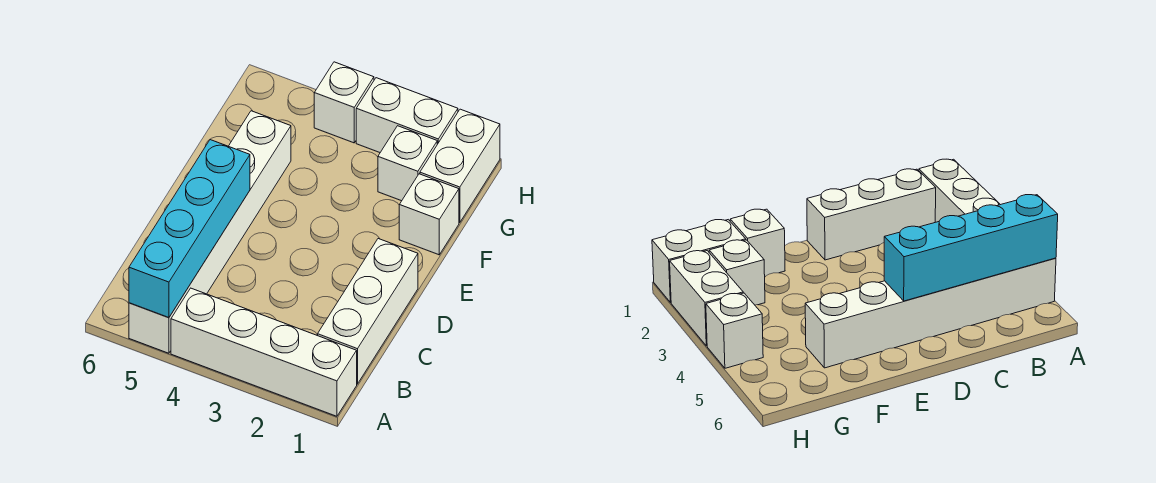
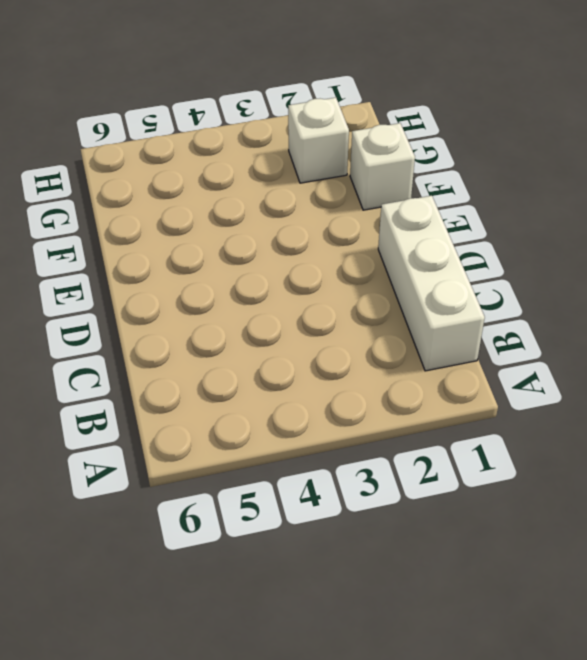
none -> white brick A1:A4 level 1
none -> white brick A5:F5 level 1

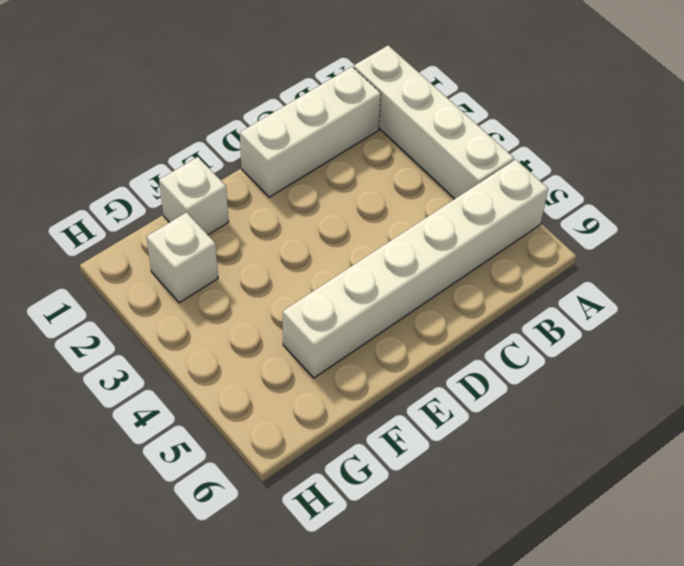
none -> white brick G1:H1 level 1
none -> white brick H2:H3 level 1

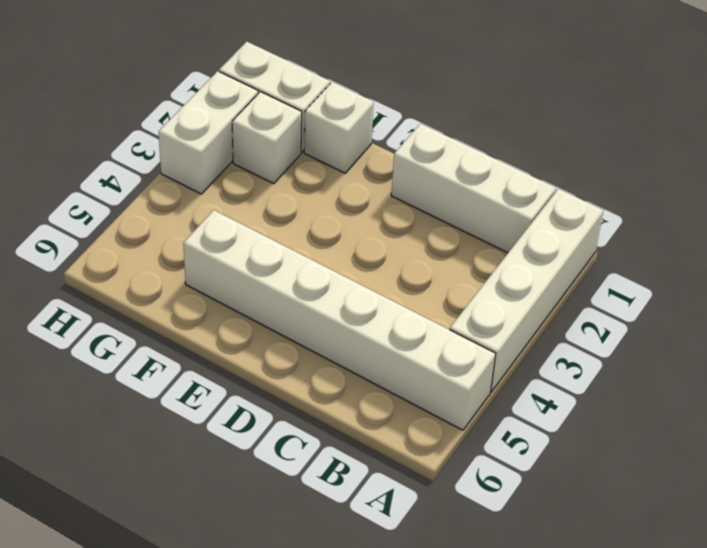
none -> white brick H4 level 1
none -> cyan brick A5:D5 level 2

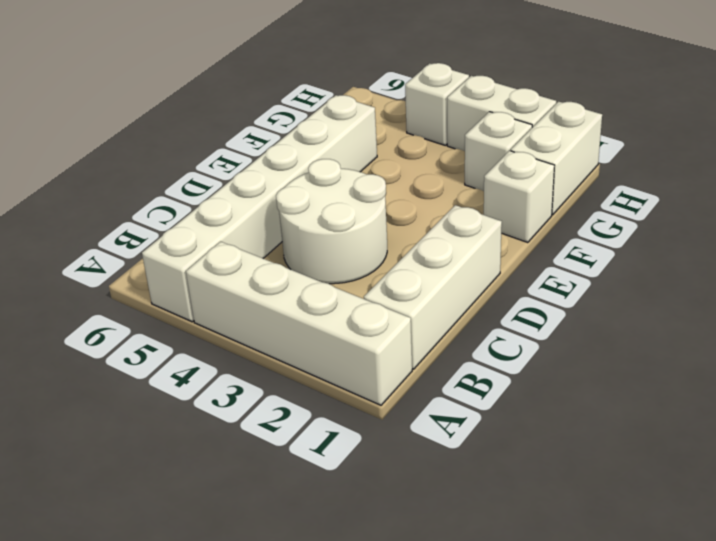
white round brick C3:D4 level 1 -> none
none -> cyan brick A5:D5 level 2

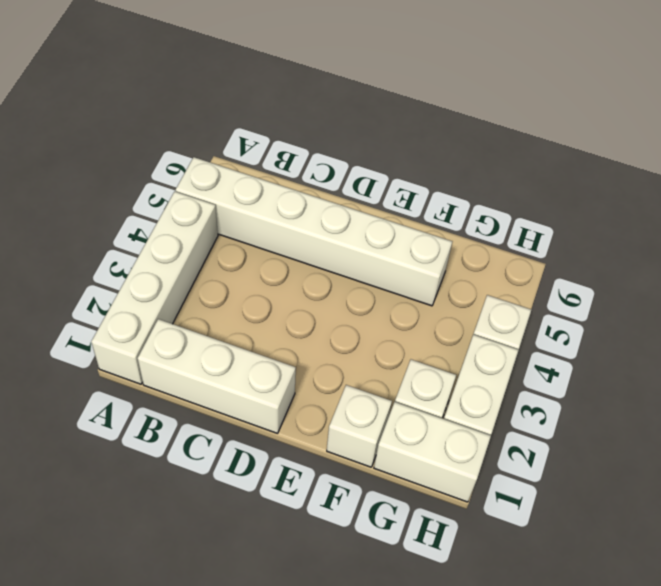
none -> cyan brick A5:D5 level 2

